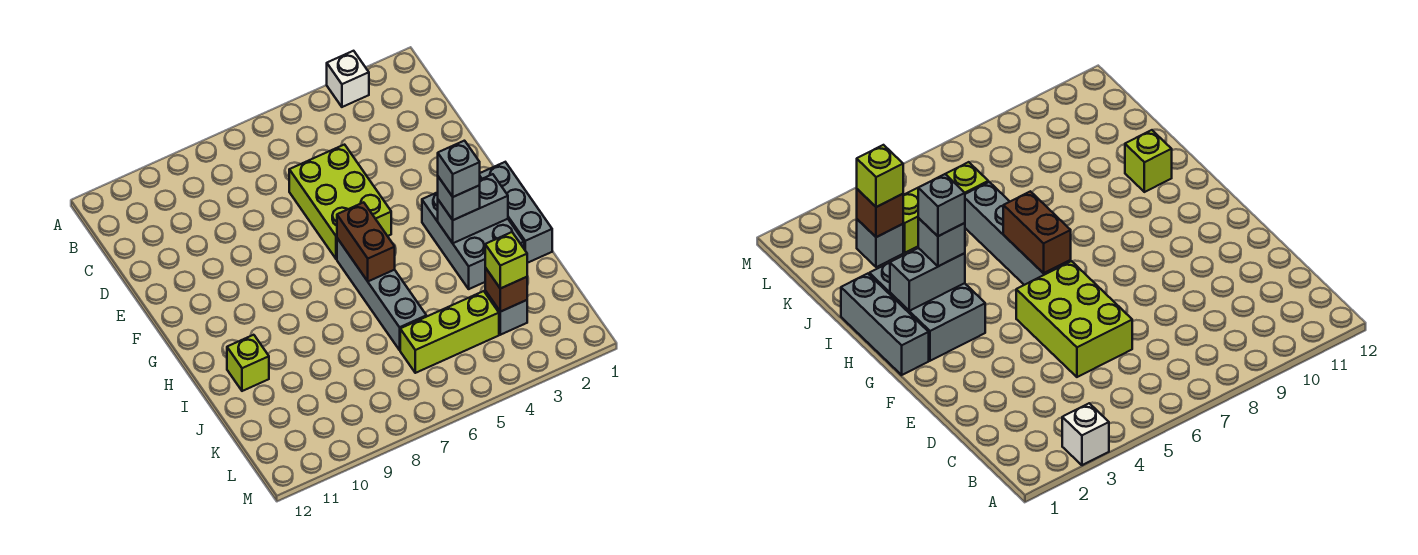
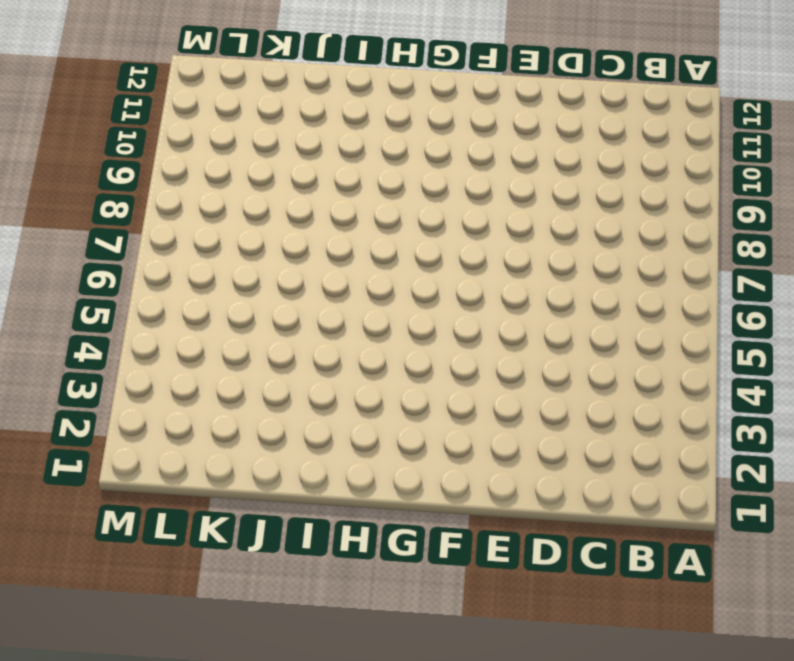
none -> white brick A3 level 1
none -> lime brick D5:F6 level 1
none -> grey brick G1:I1 level 1

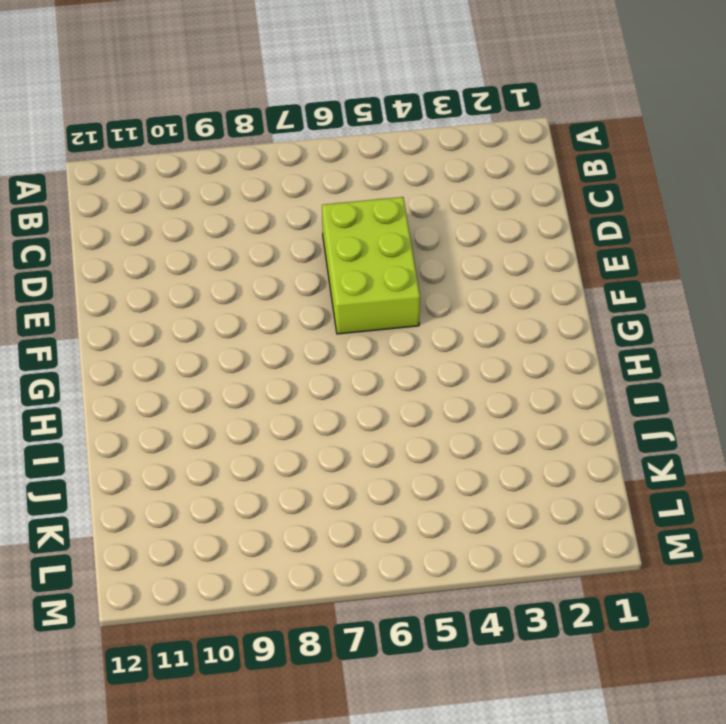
none -> white brick A3 level 1
none -> grey brick G1:I1 level 1
none -> grey brick G2:I3 level 1

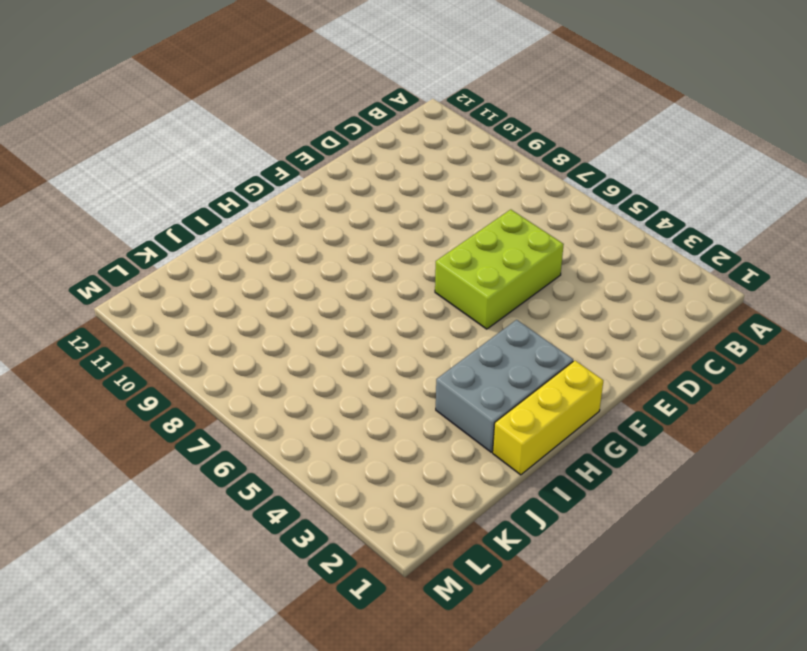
yellow brick G1:I1 level 1 -> grey brick G1:I1 level 1
none -> white brick A3 level 1
none -> grey brick G6:J6 level 1
none -> lime brick I11 level 1

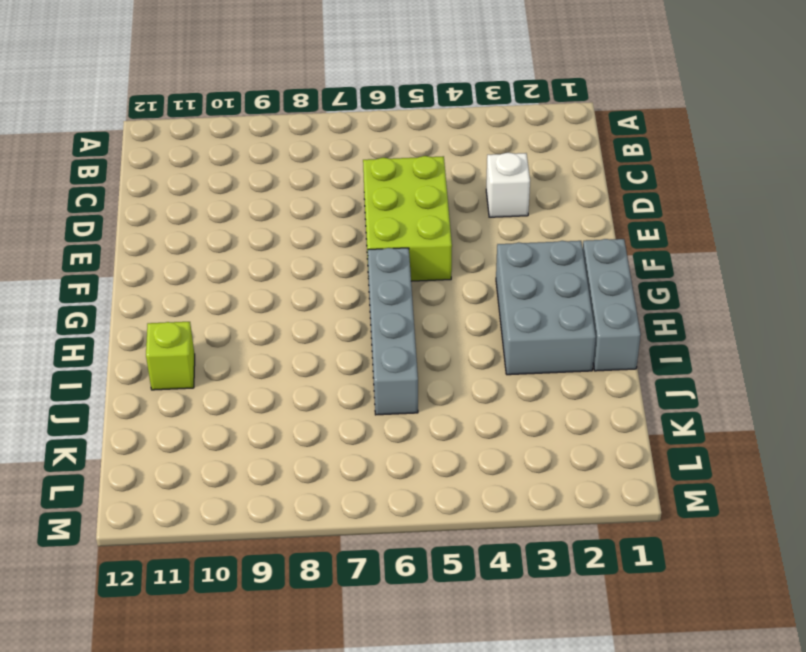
white brick D3 level 1 -> white brick A3 level 1
none -> grey brick K3 level 1
none -> lime brick K4:K6 level 1
none -> brown brick G6:H6 level 2

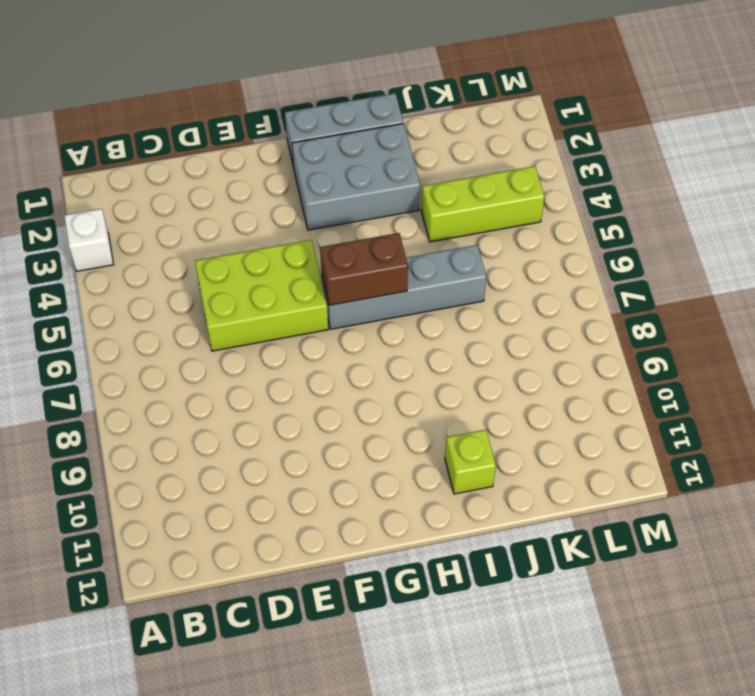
lime brick J4:L4 level 1 -> lime brick K4:K6 level 1
none -> grey brick K3 level 1
none -> grey brick H2:H3 level 2
none -> brown brick K3 level 2

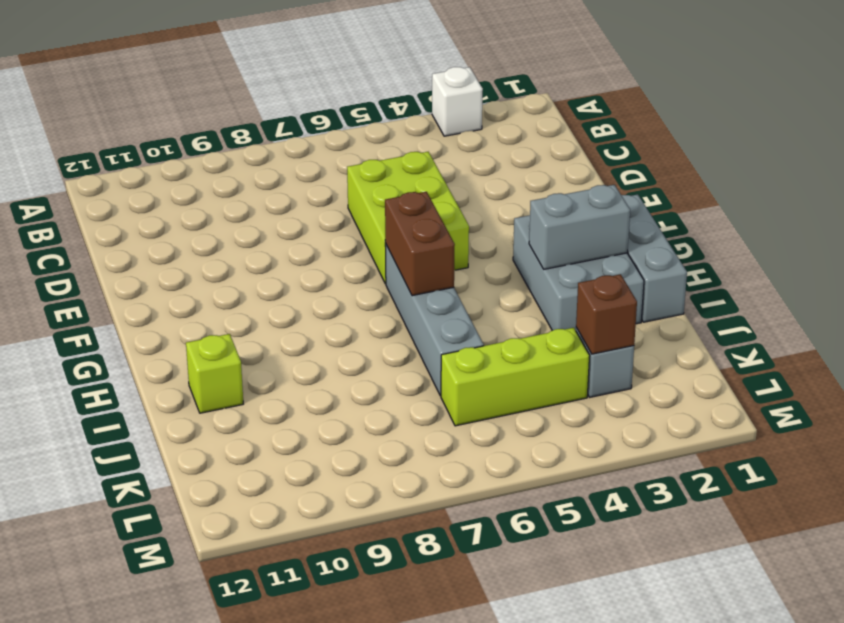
none -> grey brick H3 level 3
none -> lime brick K3 level 3
none -> grey brick H3 level 4

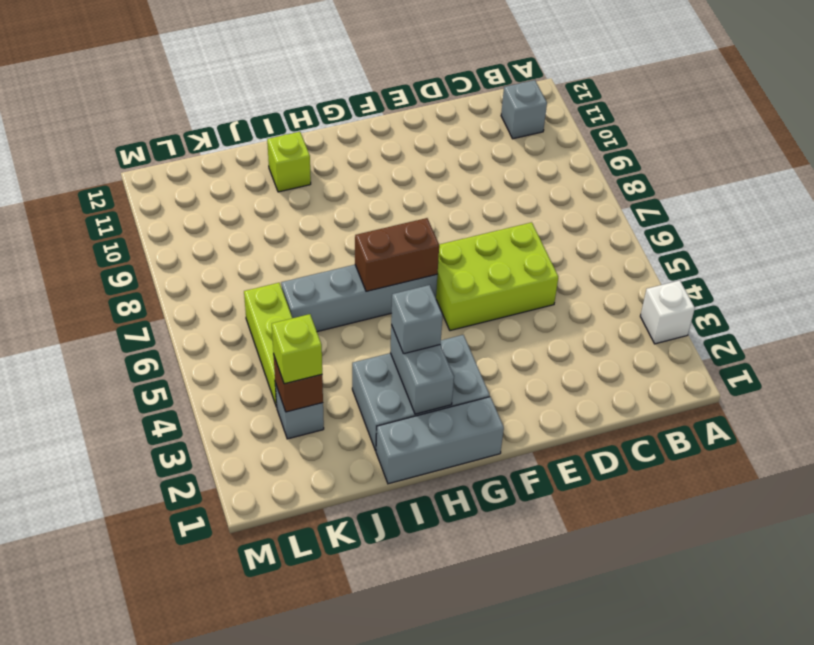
grey brick B11 level 1 -> grey brick H3 level 4

